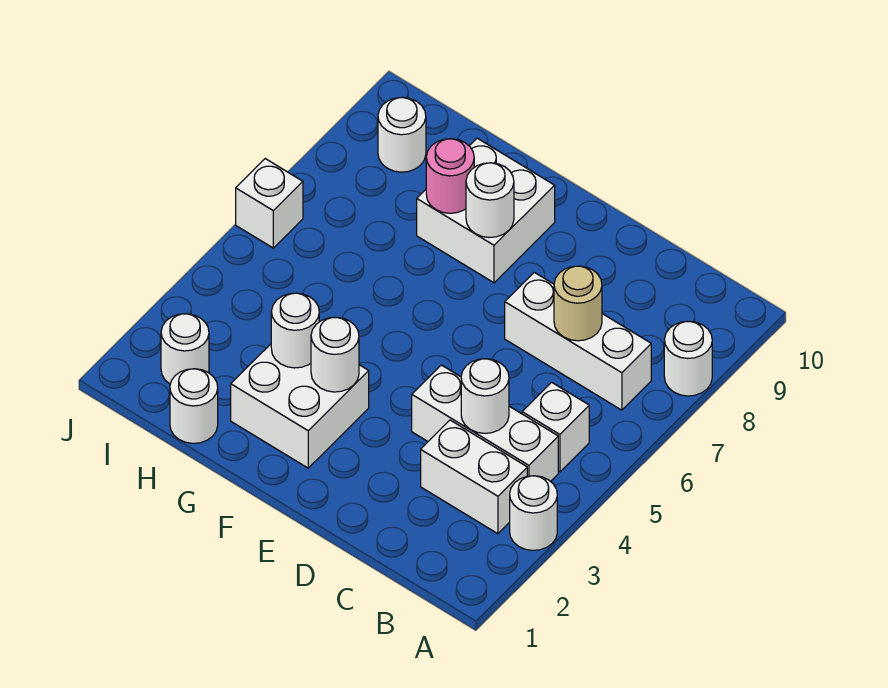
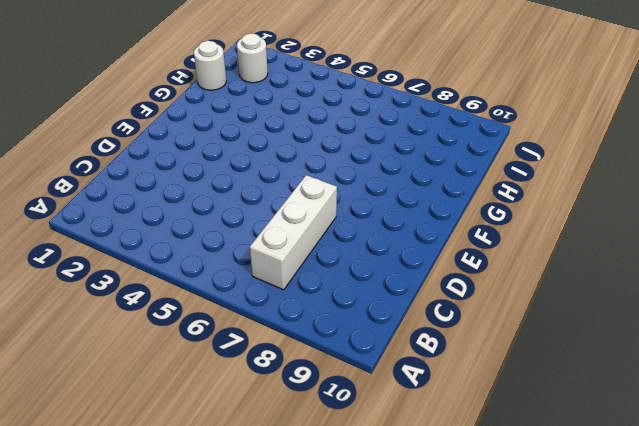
none -> white round brick A3 level 1
none -> white round brick A8 level 1
none -> white brick B3:C3 level 1

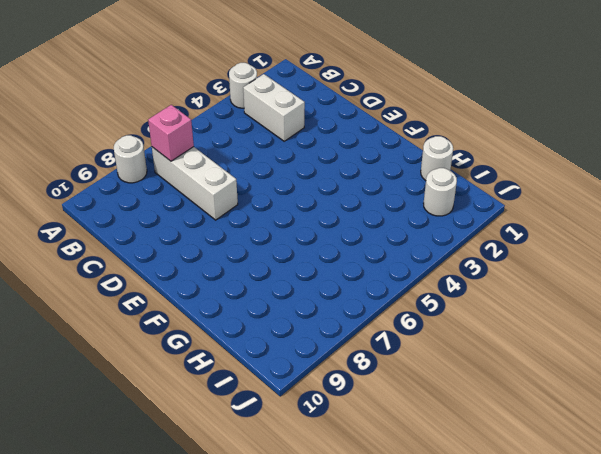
pink brick B7 level 2 -> none
none -> white brick B4:D4 level 1
none -> white brick B5 level 1
none -> white brick F2:G3 level 1

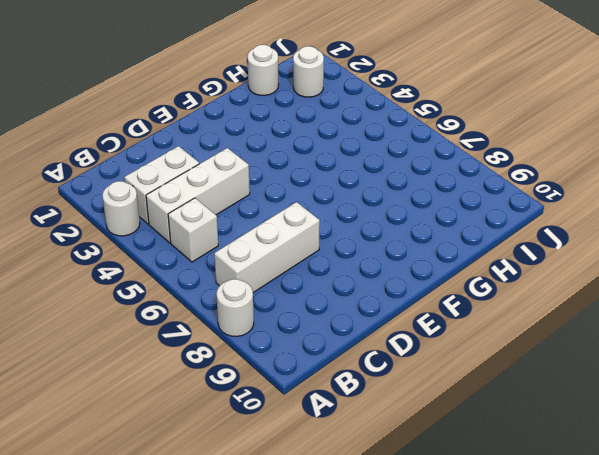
none -> white brick F2:G3 level 1
none -> white brick F8:G9 level 1
none -> white round brick I9 level 1

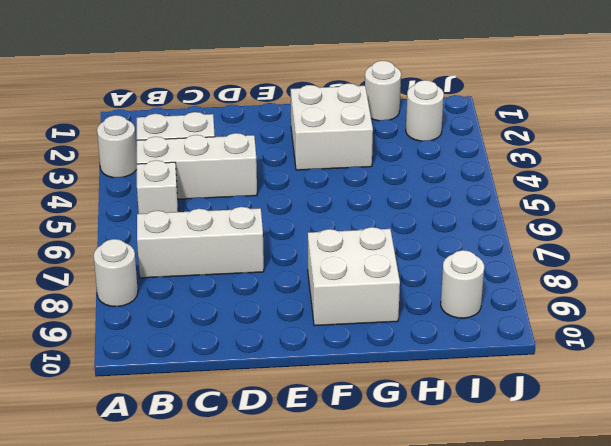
none -> white brick J6 level 1
none -> white round brick C4 level 2
none -> tan round brick C7 level 2

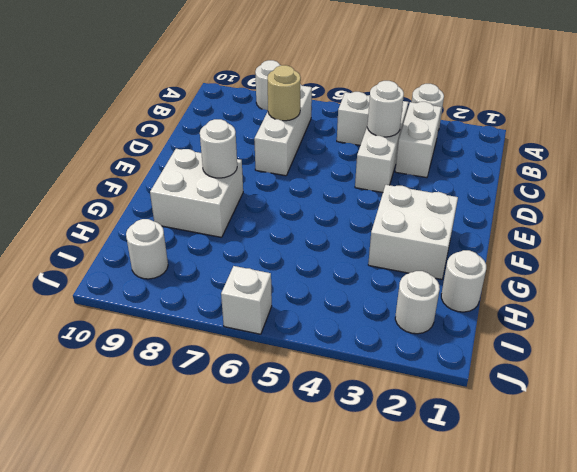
none -> white round brick F3 level 2
none -> white round brick G3 level 2
none -> pink round brick G8 level 2

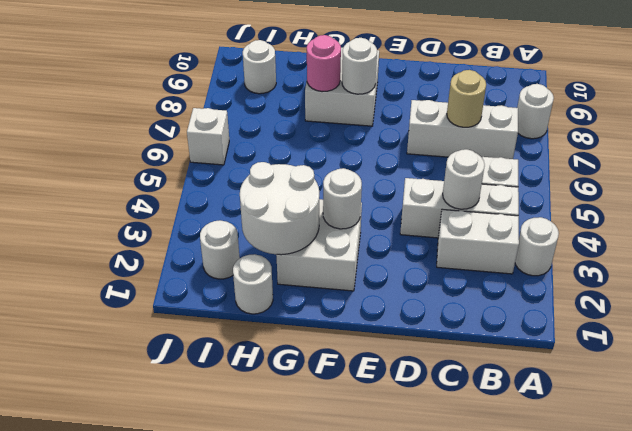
white round brick G2:H3 level 2 -> white round brick G3 level 2

